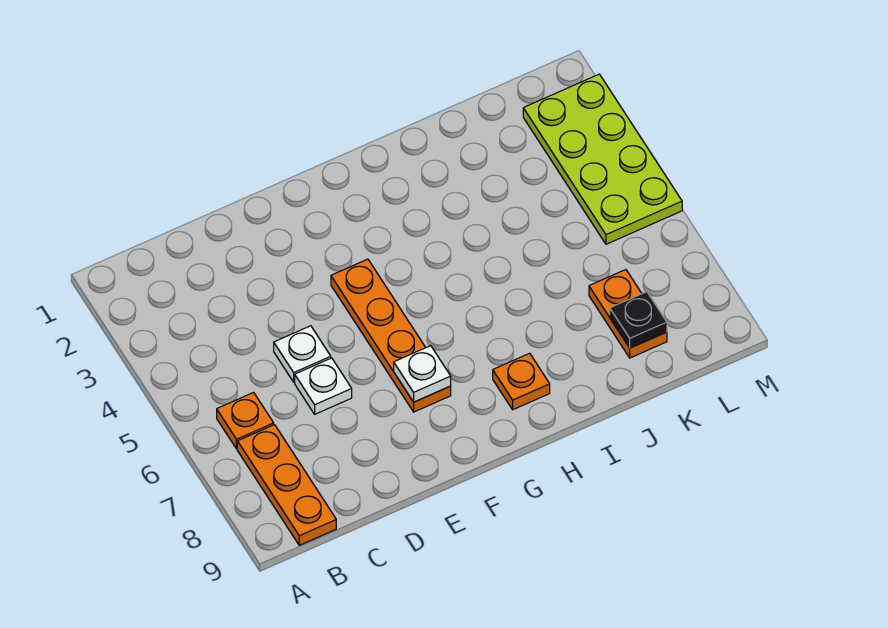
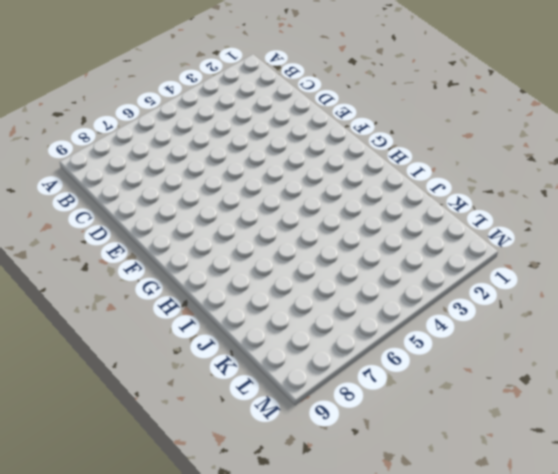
none -> orange plate B6 level 1
none -> orange plate B7:B9 level 1

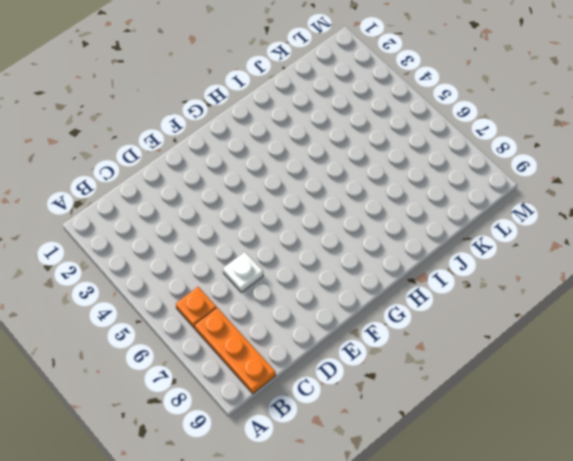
none -> white plate D5 level 1
none -> orange plate F4:F7 level 1

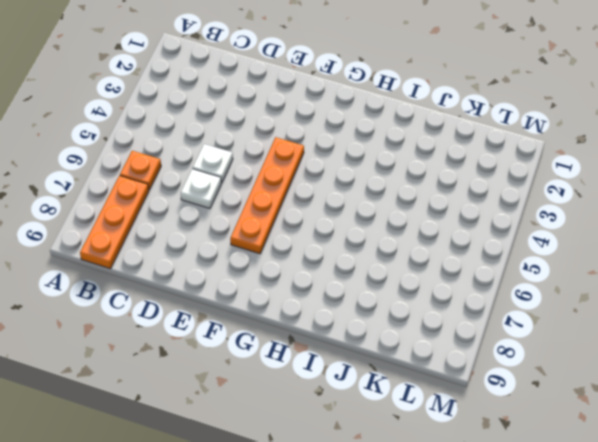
none -> orange plate H8 level 1
none -> orange plate K7:K8 level 1

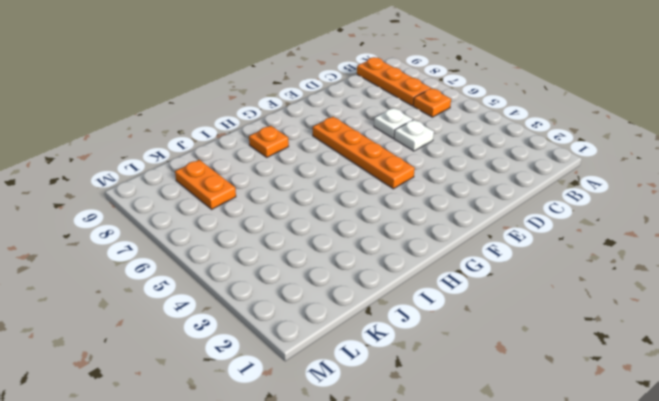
none -> lime plate L2:M5 level 1
none -> white plate F7 level 2

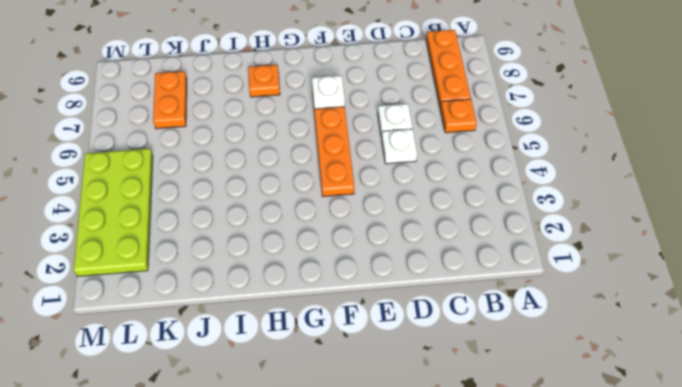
none -> black plate K8 level 2

